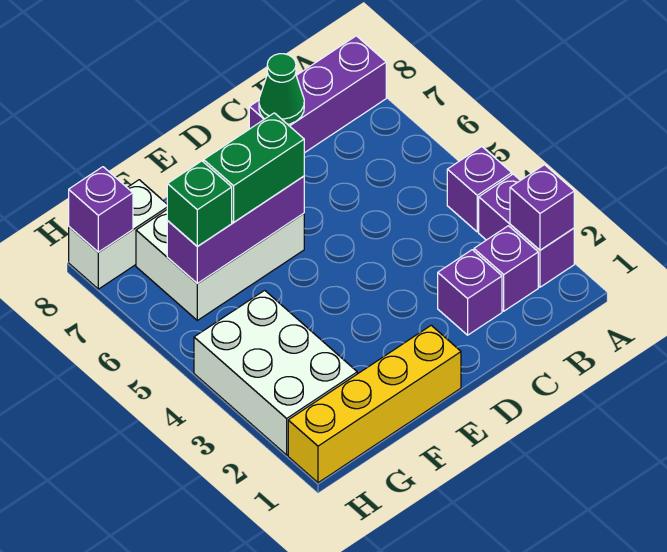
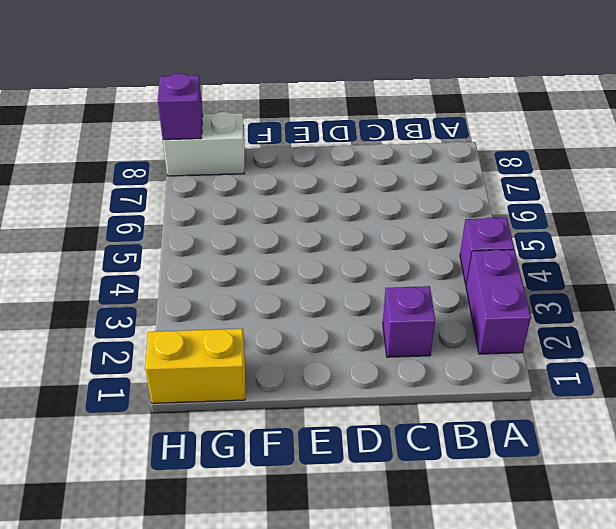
yellow brick G1:H1 level 1 -> yellow brick E1:H1 level 1
none -> purple brick A8:C8 level 1
none -> purple brick B2 level 1
none -> white brick E6:G7 level 1

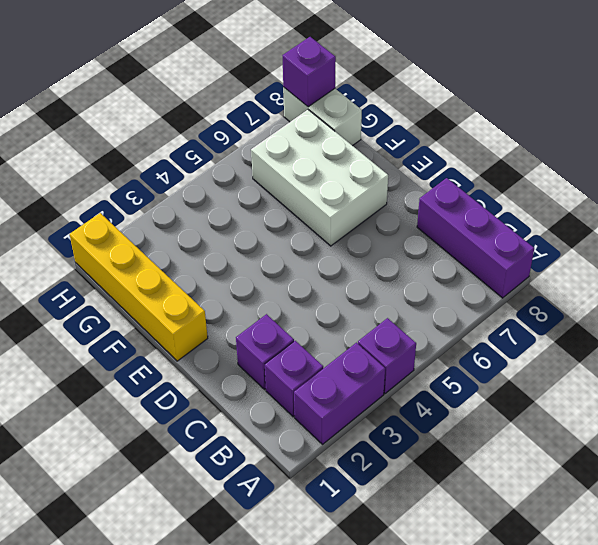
none -> white brick G2:H4 level 1
none -> purple brick A2 level 2
none -> green cone C8 level 2

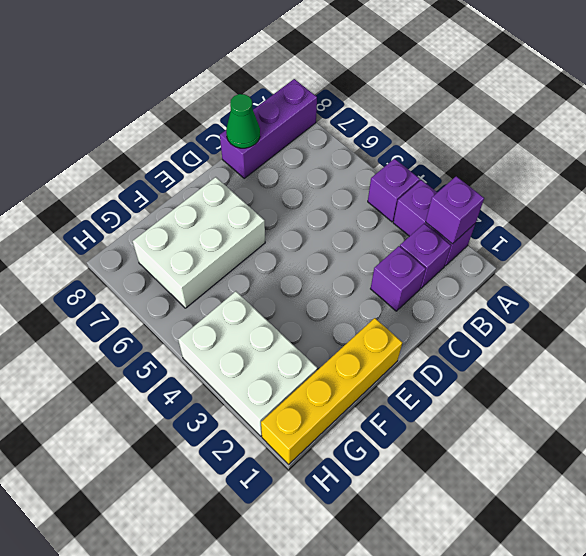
none -> white brick G8:H8 level 1
none -> purple brick E6:G6 level 2
none -> purple brick H8 level 2

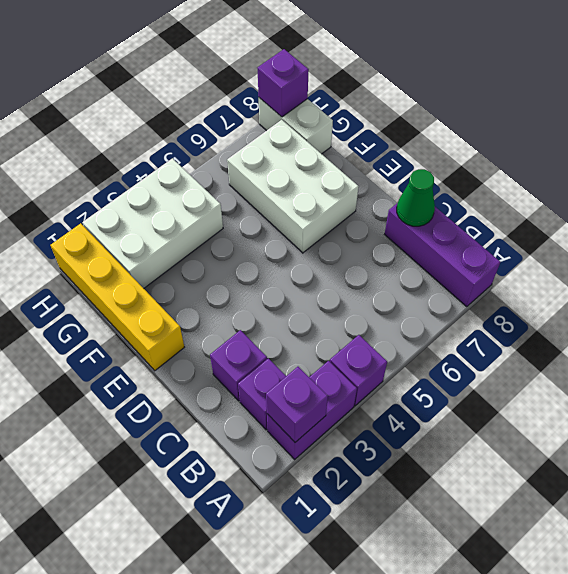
none -> purple brick E6:G6 level 2
none -> green brick E6:F6 level 3
none -> green brick G6 level 3

